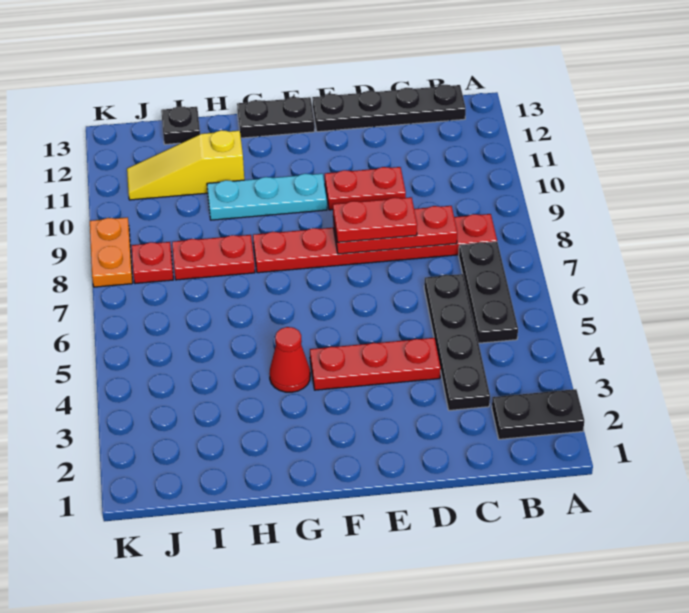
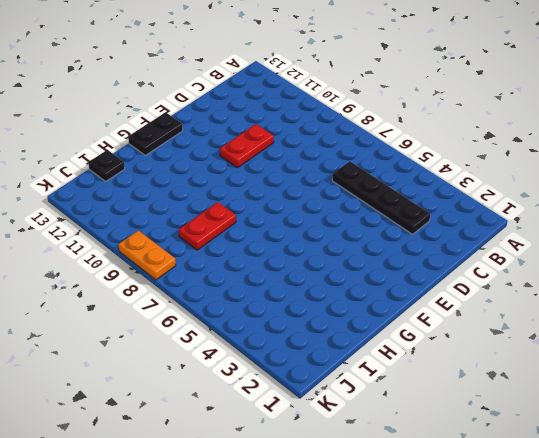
none -> black plate A2:B2 level 1
none -> black plate B5:B7 level 1
none -> red plate B8:G8 level 1

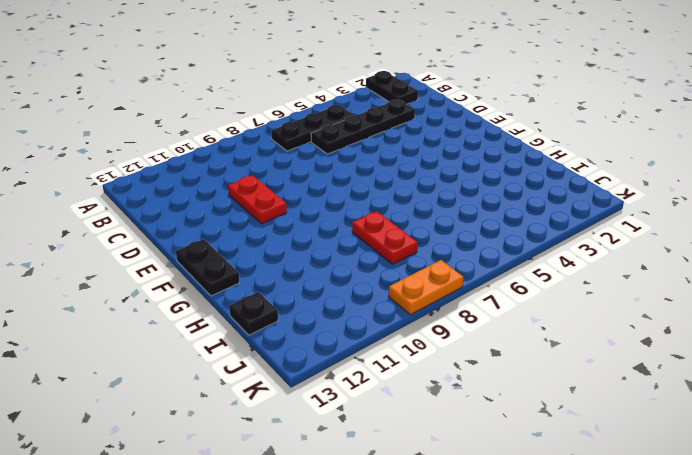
none -> red plate B8:G8 level 1
none -> black plate B13:E13 level 1
none -> red plate D4:F4 level 1

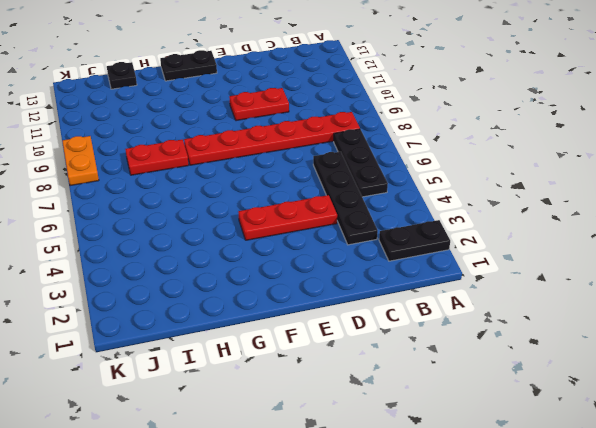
none -> black plate B13:E13 level 1
none -> cyan plate F10:H10 level 1
none -> red cone G4 level 1

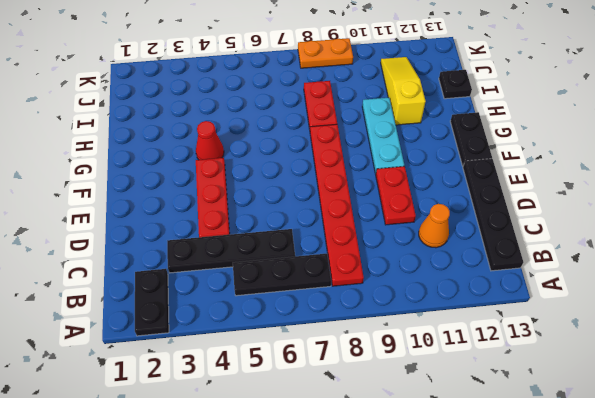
orange cone C11 level 1 -> none
none -> red plate J8 level 1
none -> red plate C8:E8 level 2
none -> red plate D8:E8 level 3

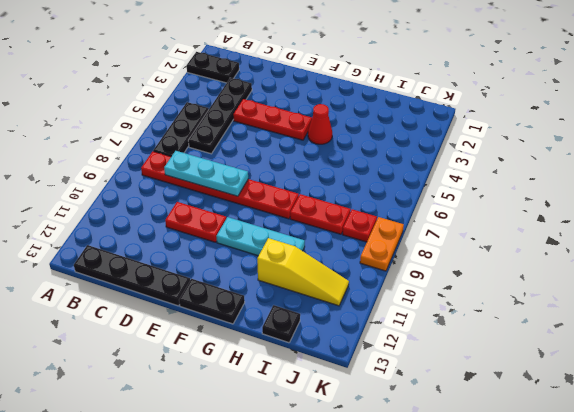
cyan plate C8:E8 level 2 -> red plate C8:E8 level 2
none -> red plate D8:E8 level 3

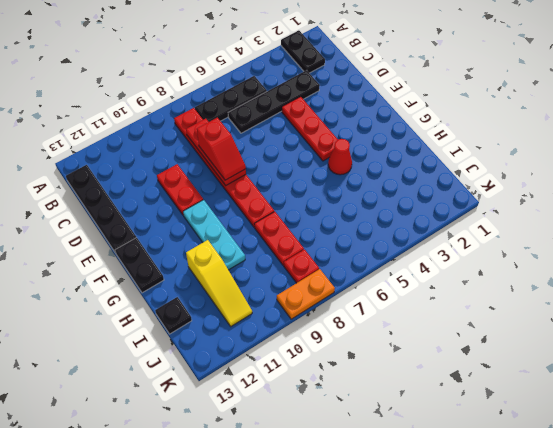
red slope D8:E8 level 3 top D -> red plate D8:E8 level 3

